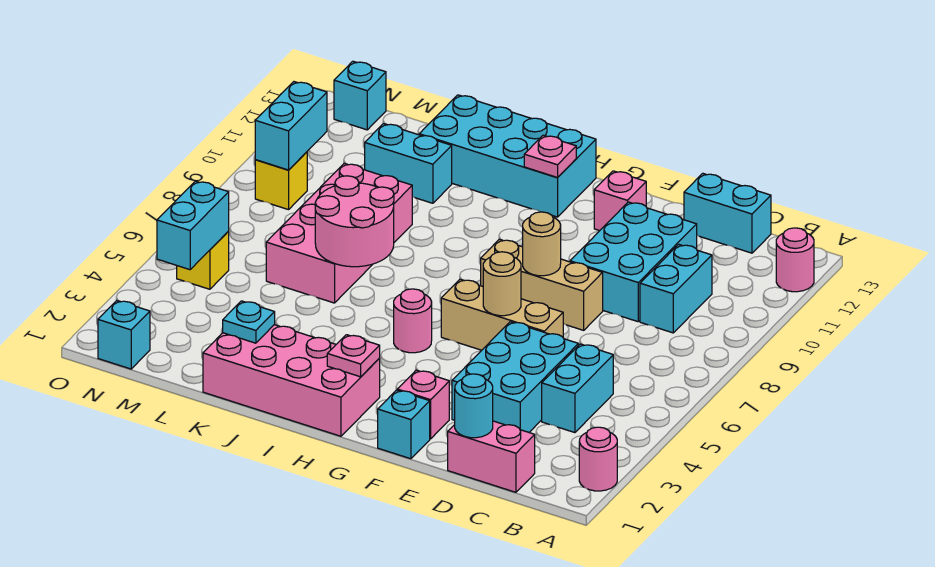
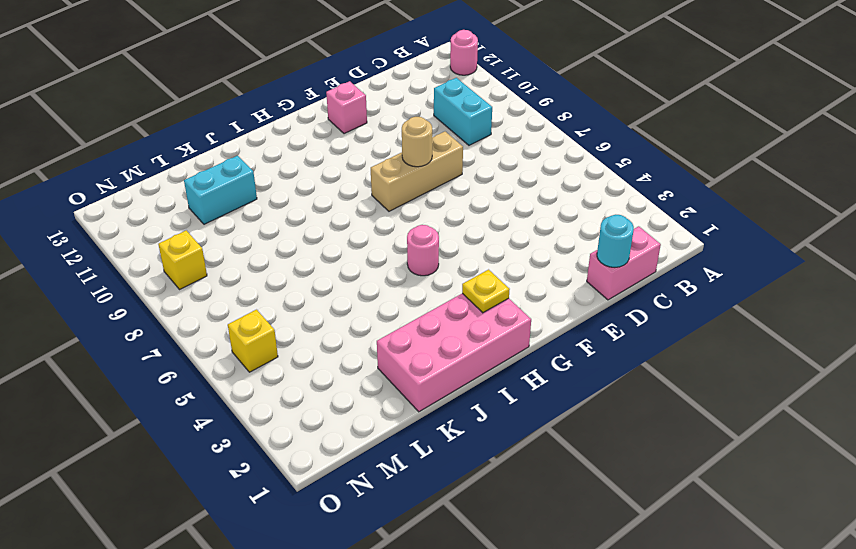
yellow plate H2 level 2 -> pink plate H2 level 2
none -> pink round brick A2 level 1
none -> cyan brick C4:C5 level 1
none -> cyan brick C13:D13 level 1
none -> cyan brick D3:E5 level 1

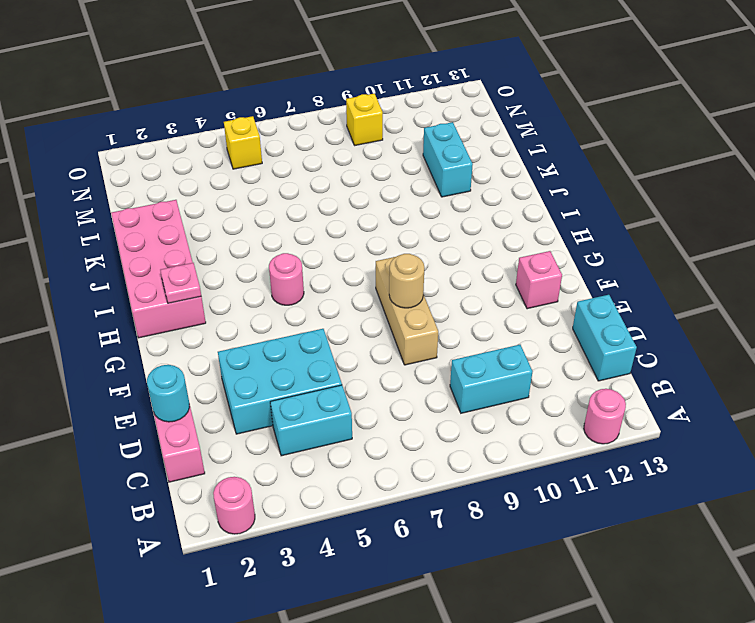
none -> cyan brick D9:E11 level 1
none -> tan brick E6:G6 level 1
none -> cyan brick F1 level 1
none -> pink brick F2 level 1

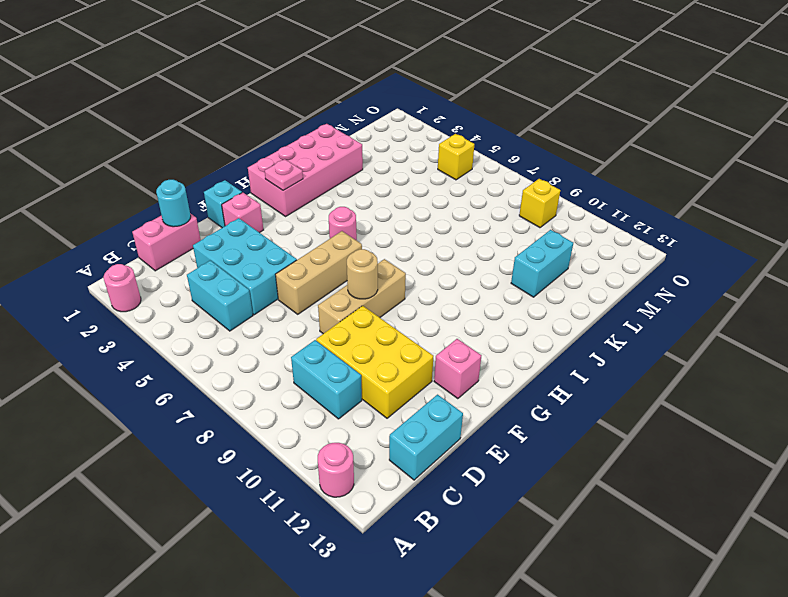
yellow brick D9:E11 level 1 -> cyan brick D9:E11 level 1
none -> cyan brick H12:K13 level 1
none -> pink brick K6:L9 level 1
none -> cyan brick N1 level 1
none -> cyan brick N13 level 1

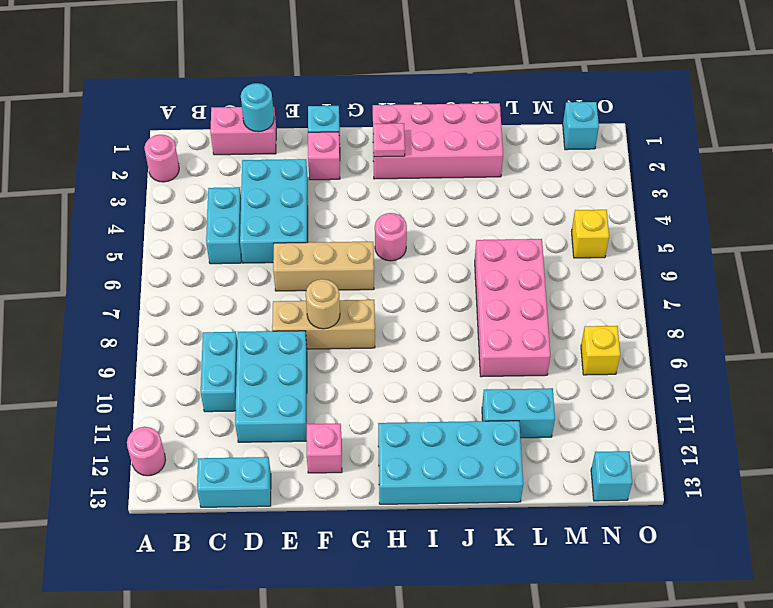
none -> tan round brick F6 level 2
none -> pink plate H12 level 2
none -> pink round brick J6:K7 level 2
none -> cyan plate K2 level 2

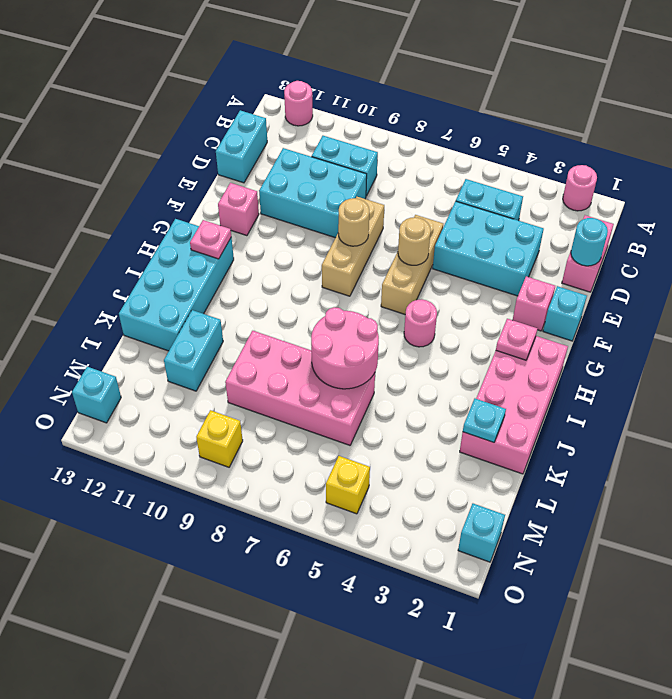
none -> cyan brick N4:N5 level 2
none -> cyan brick N9:N10 level 2

